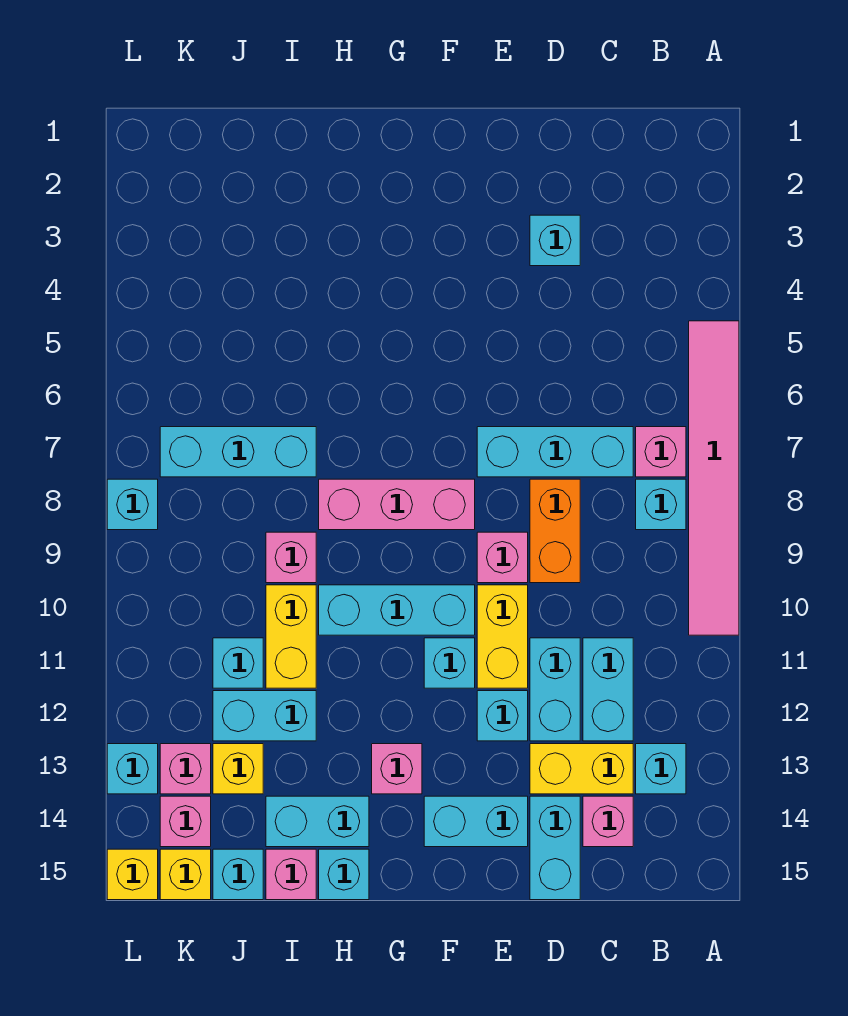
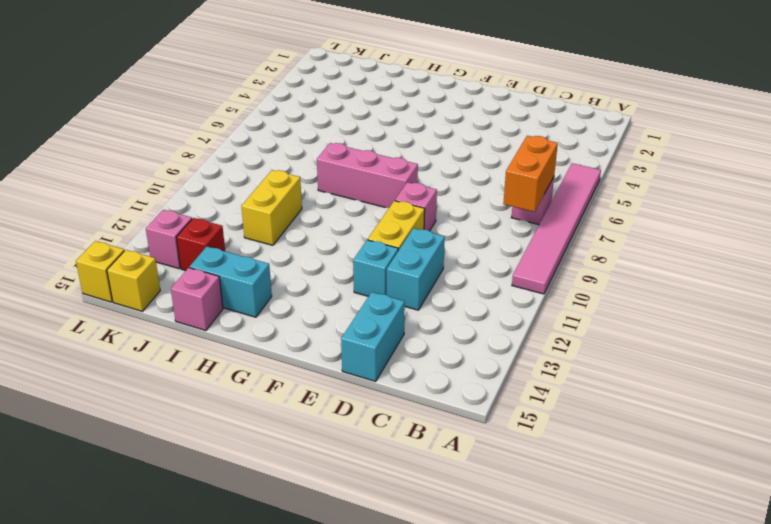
orange brick B7:B8 level 2 -> orange brick D8:D9 level 1
red brick J13 level 1 -> yellow brick J13 level 1
none -> cyan brick B8 level 1
none -> cyan brick B13 level 1
none -> cyan brick C7:E7 level 1
none -> cyan brick C11:C12 level 1

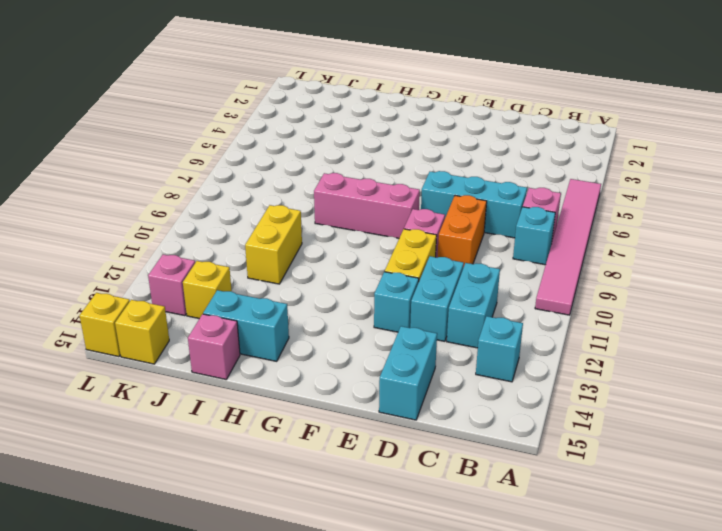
none -> yellow brick C13:D13 level 1
none -> pink brick C14 level 1
none -> cyan brick D3 level 1
none -> cyan brick E14:F14 level 1

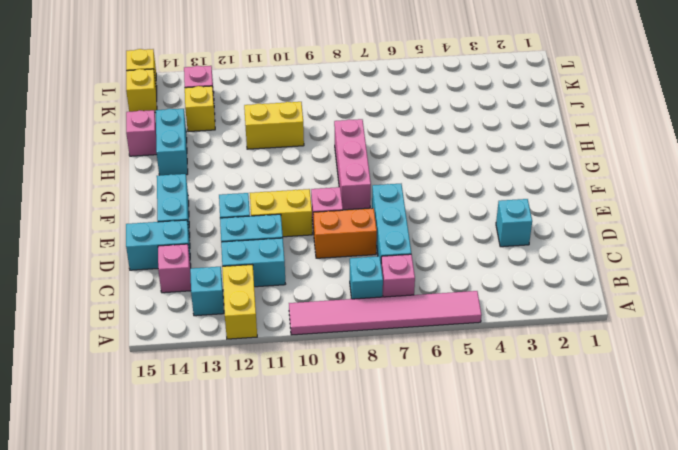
yellow brick A12:B12 level 1 -> yellow brick C13:D13 level 1
none -> cyan brick F10:H10 level 1
none -> cyan brick F11 level 1
none -> pink brick G13 level 1
none -> cyan brick H15 level 1

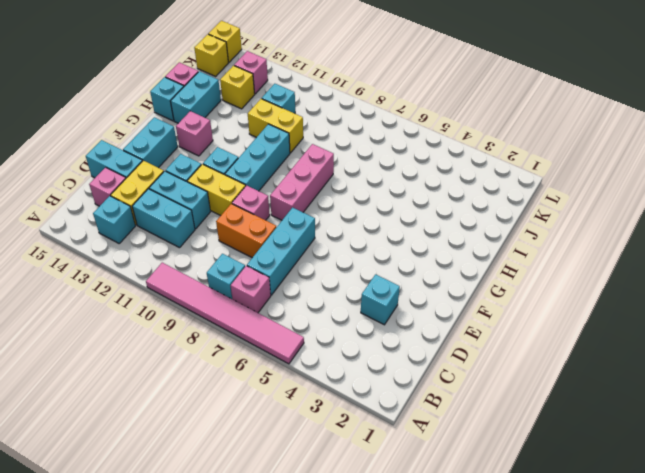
none -> cyan brick I7:K7 level 1
none -> pink brick I9 level 1
none -> cyan brick I12:J12 level 1
none -> cyan brick J15 level 1

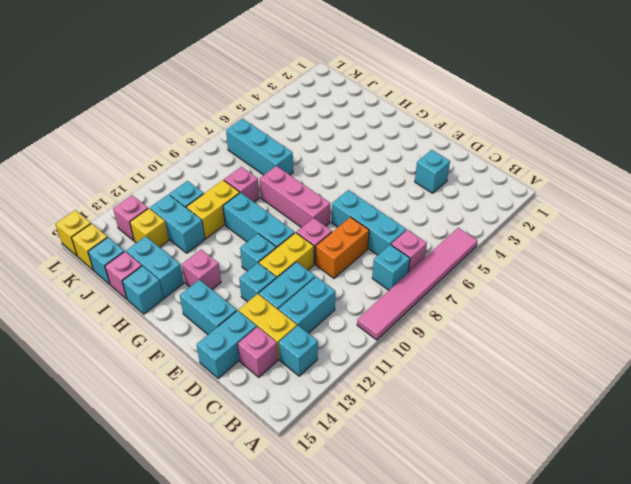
none -> pink brick K14 level 1
none -> cyan brick L8 level 1
none -> cyan brick L13 level 1

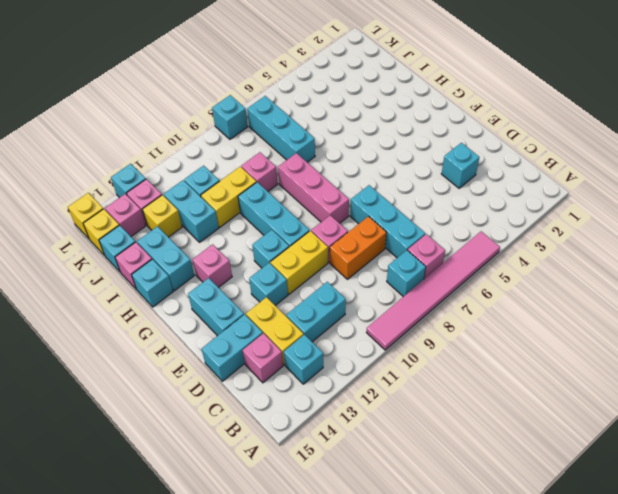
none -> cyan brick D11:D12 level 1

